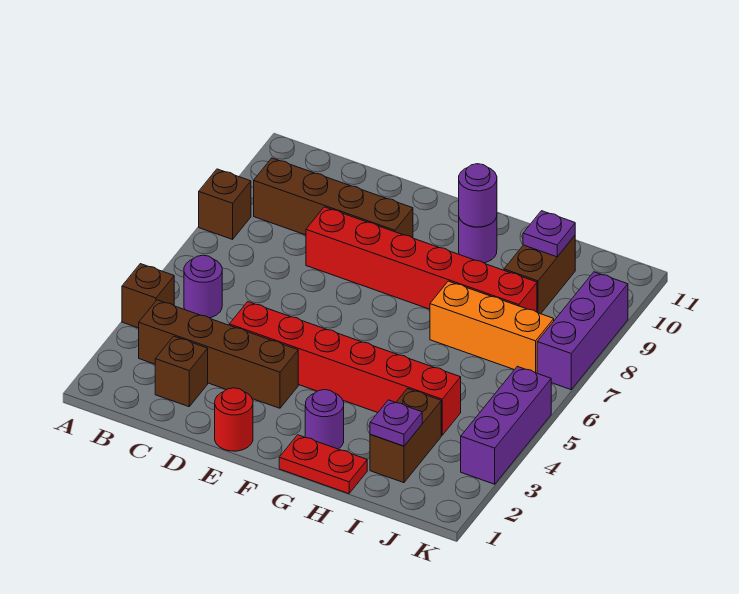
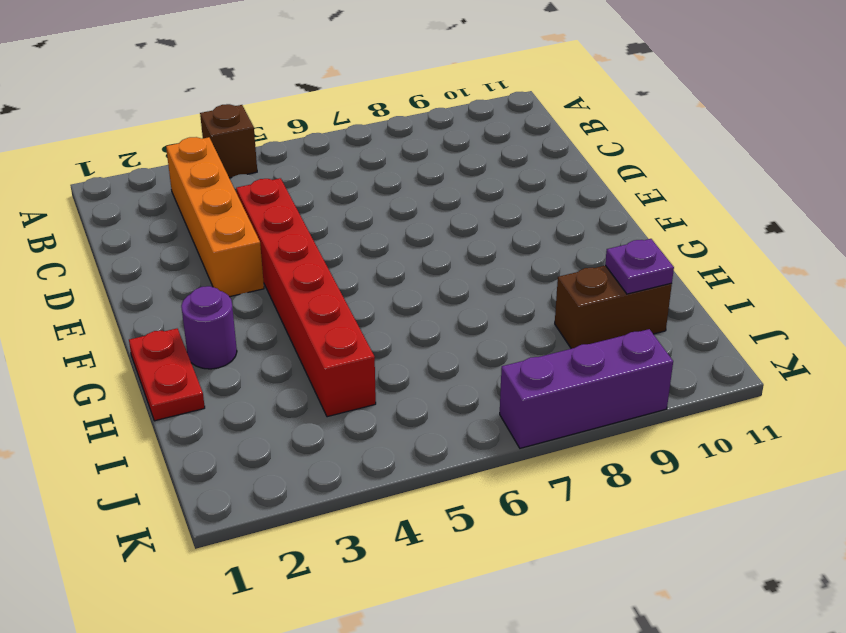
orange brick B3:E3 level 1 -> brown brick B3:E3 level 1
none -> brown brick A8 level 1
none -> purple round brick B5 level 1
none -> brown brick B9:E9 level 1

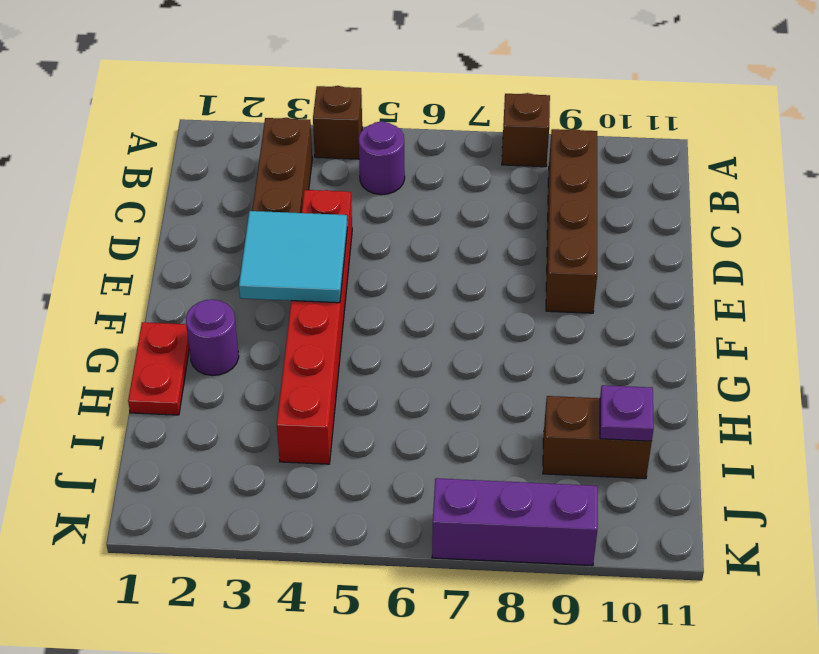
cyan tile E3:F4 level 2 -> none
none -> brown brick C2 level 1
none -> red brick D8:I8 level 1
none -> red round brick E1 level 1

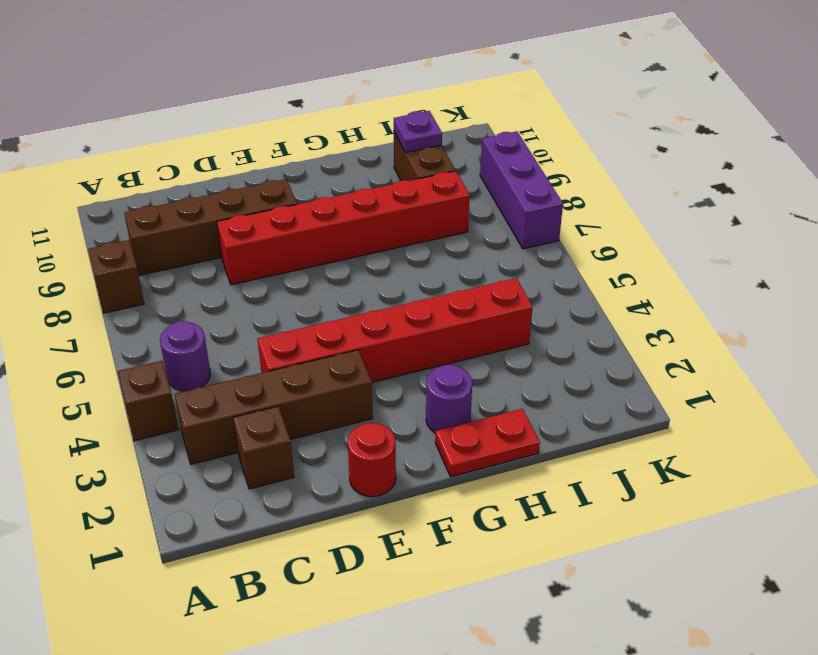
none -> purple round brick G10 level 1
none -> orange brick H7:J7 level 1
none -> brown brick I2:I3 level 1

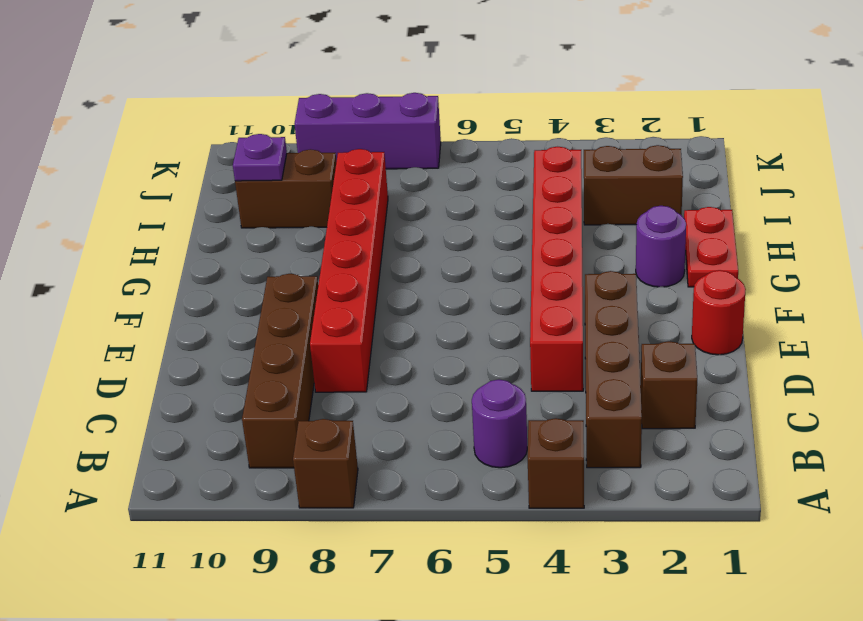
none -> purple round brick G10 level 1
none -> orange brick H7:J7 level 1
none -> purple brick K3:K5 level 1

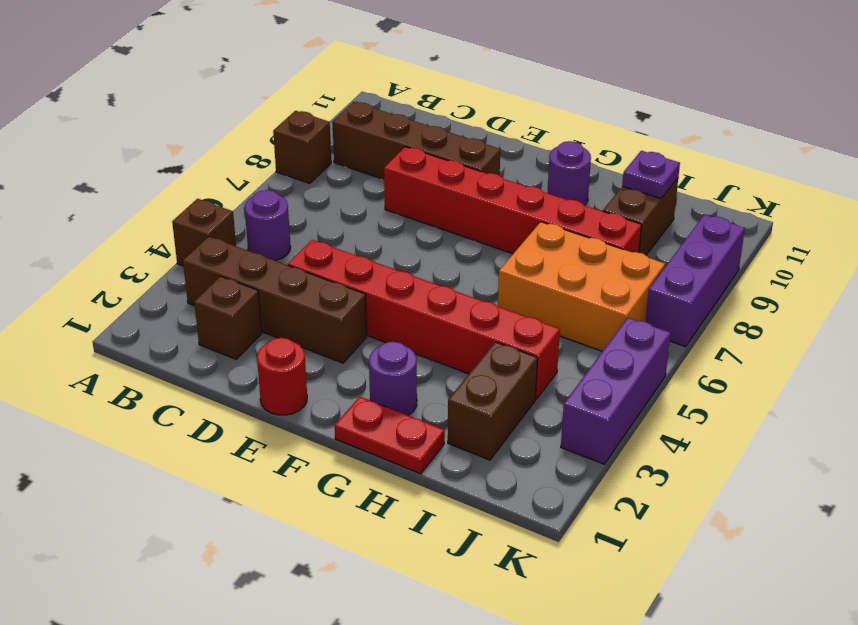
orange brick H6:J7 level 1 -> orange brick H7:J7 level 1
none -> purple round brick G10 level 2
none -> purple plate I2 level 2

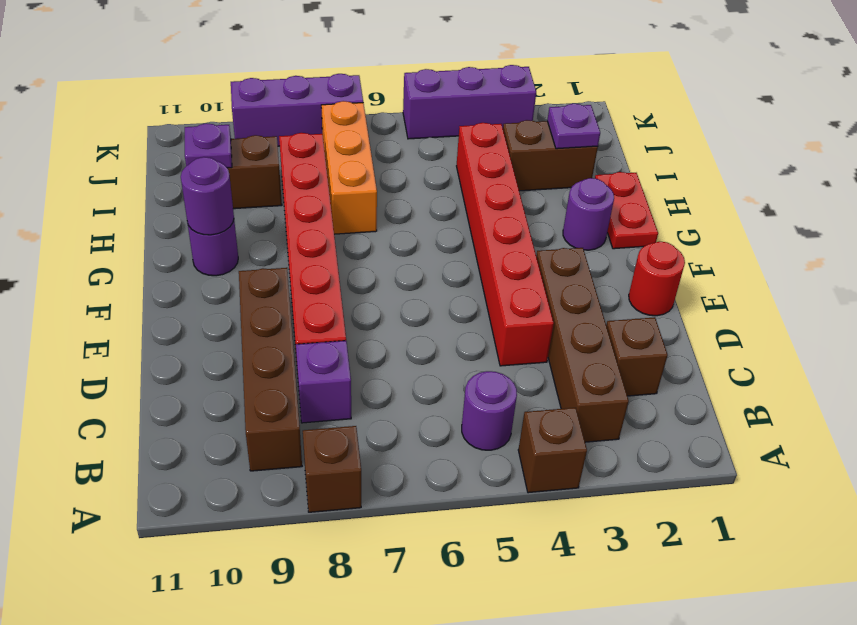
purple brick C8 level 1 -> none

